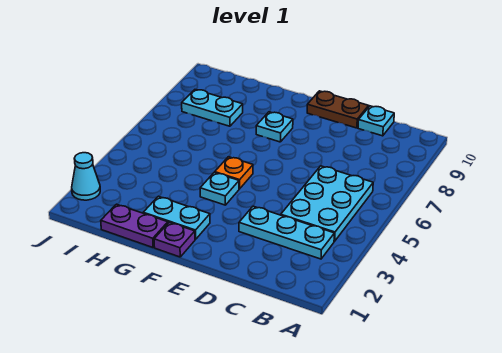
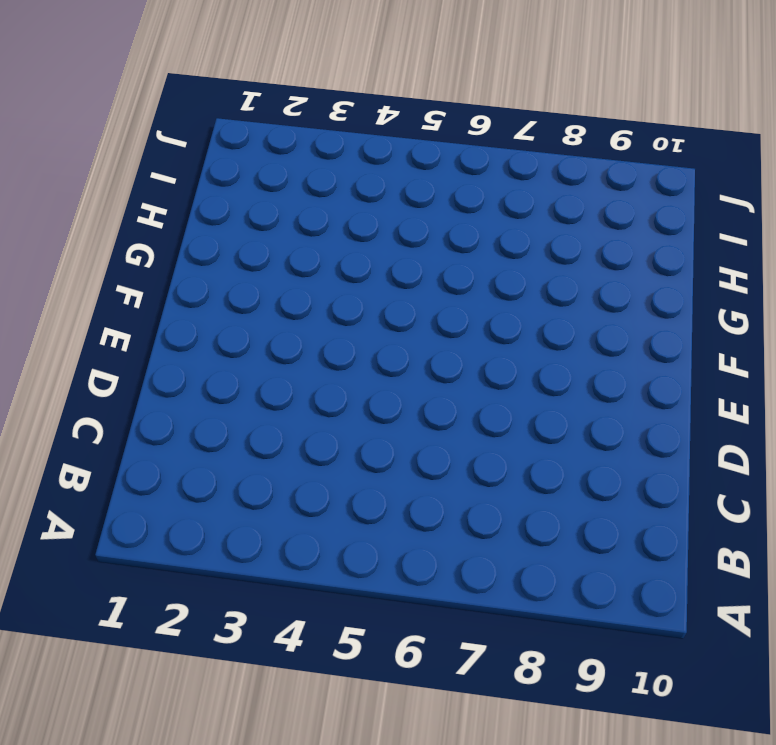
none -> cyan plate B3:D3 level 1
none -> cyan plate B4:C6 level 1
none -> cyan plate C10 level 1

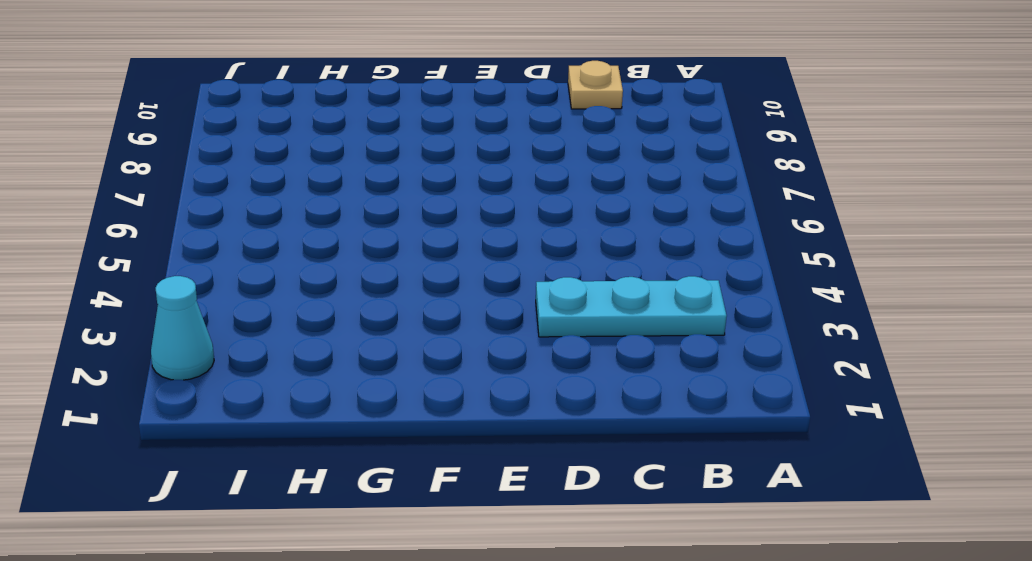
tan plate C10 level 1 -> cyan plate C10 level 1
none -> cyan plate B4:C6 level 1
none -> brown plate D10:E10 level 1
none -> purple plate F1 level 1

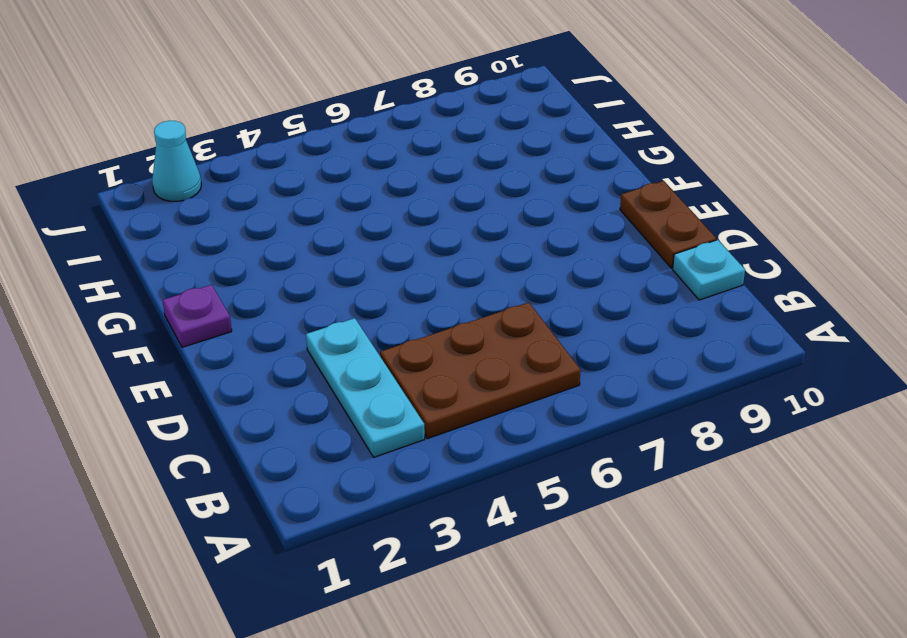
brown plate B4:C6 level 1 -> cyan plate B4:C6 level 1
none -> cyan plate F2:G2 level 1
none -> cyan plate F4 level 1
none -> orange plate F5 level 1

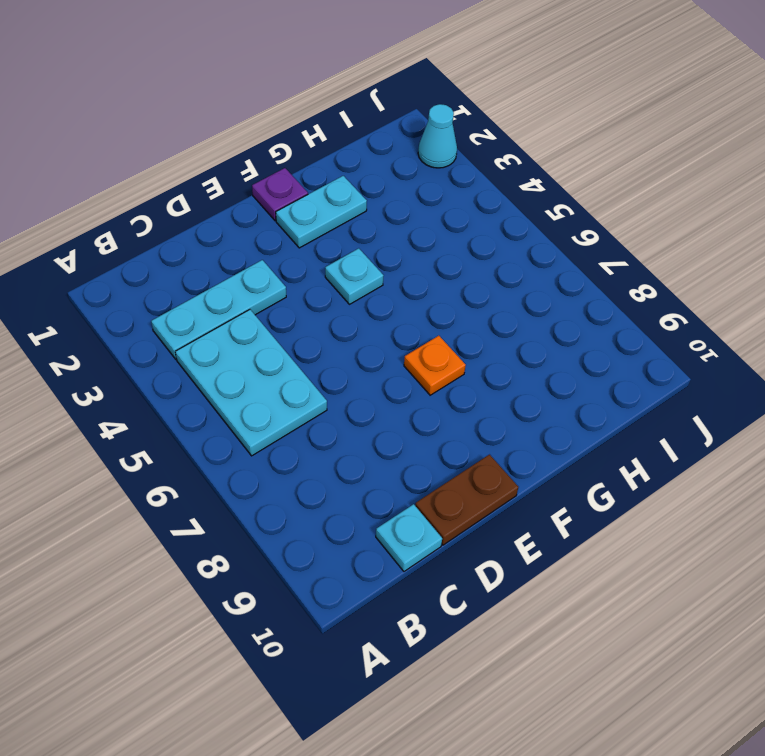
orange plate F7 level 1 -> orange plate F5 level 1
none -> cyan plate F8 level 1
none -> purple plate G1:H1 level 1
none -> cyan plate H8:I8 level 1

